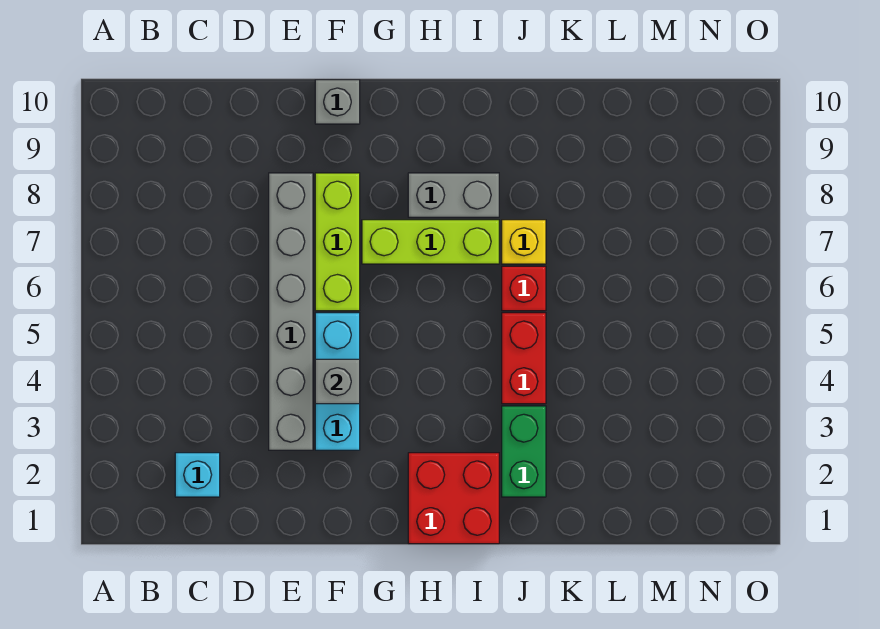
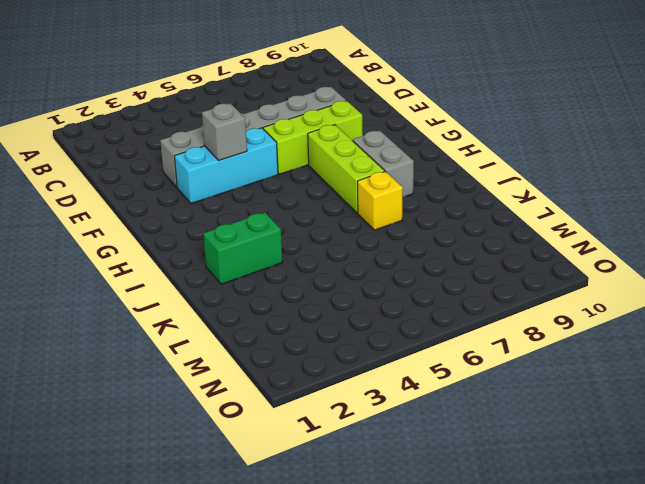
none -> cyan brick C2 level 1
none -> grey brick F10 level 1
none -> red brick H1:I2 level 1

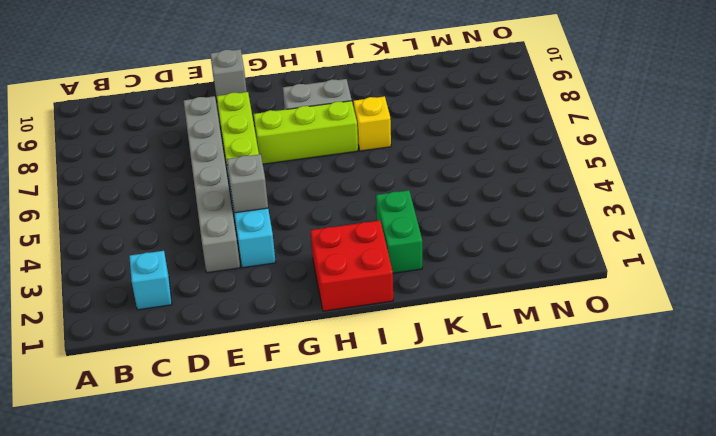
none -> red brick J4:J5 level 1
none -> red brick J6 level 1

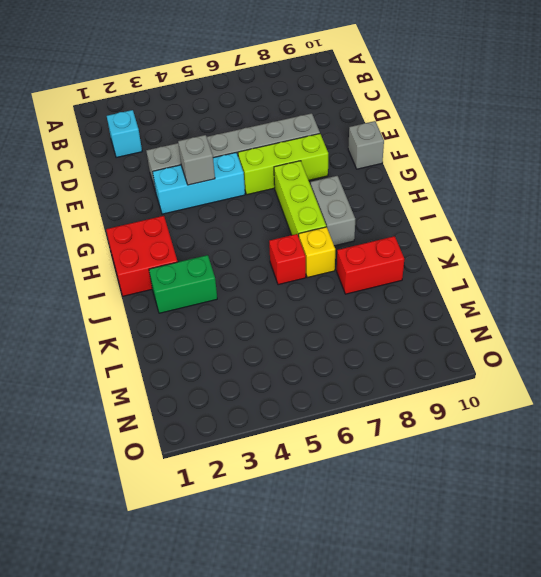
red brick K8:K9 level 1 -> red brick J4:J5 level 1

